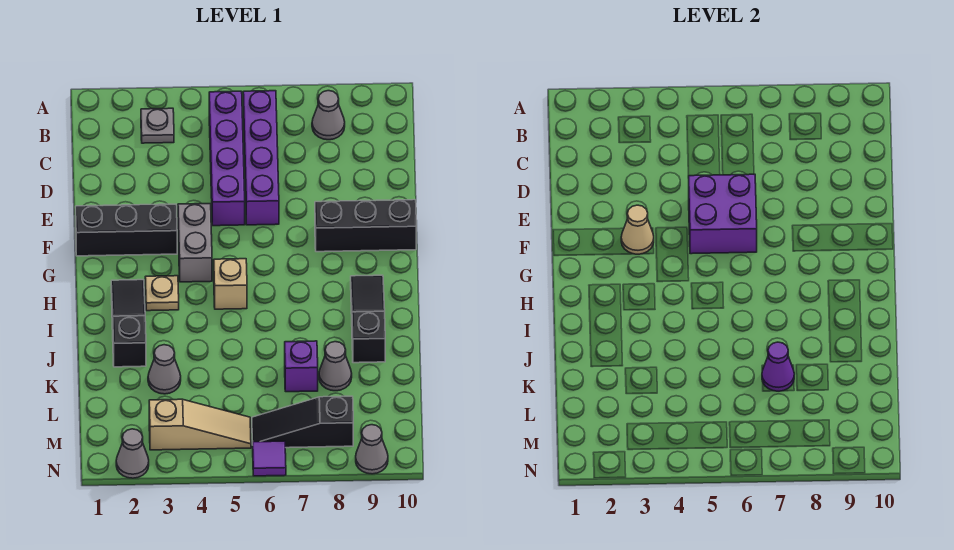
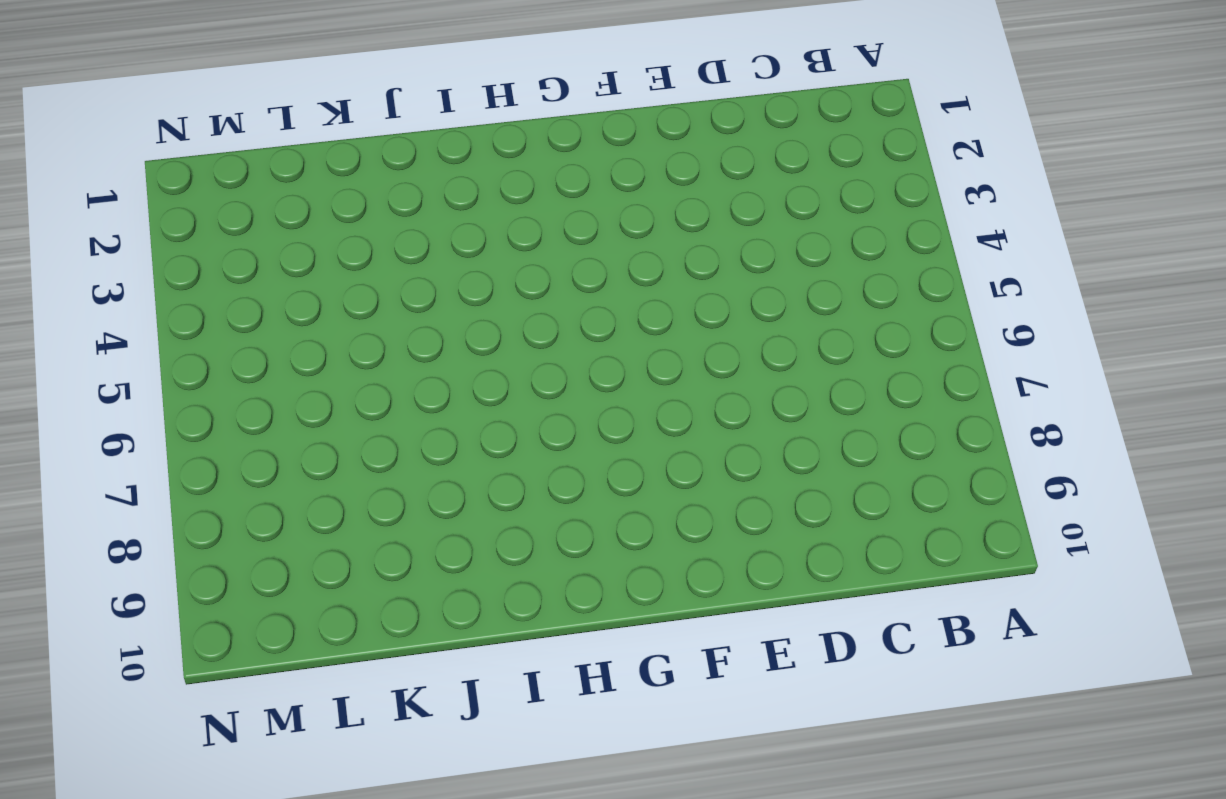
none -> grey plate B3 level 1
none -> purple brick B5:E5 level 1
none -> purple brick B6:E6 level 1

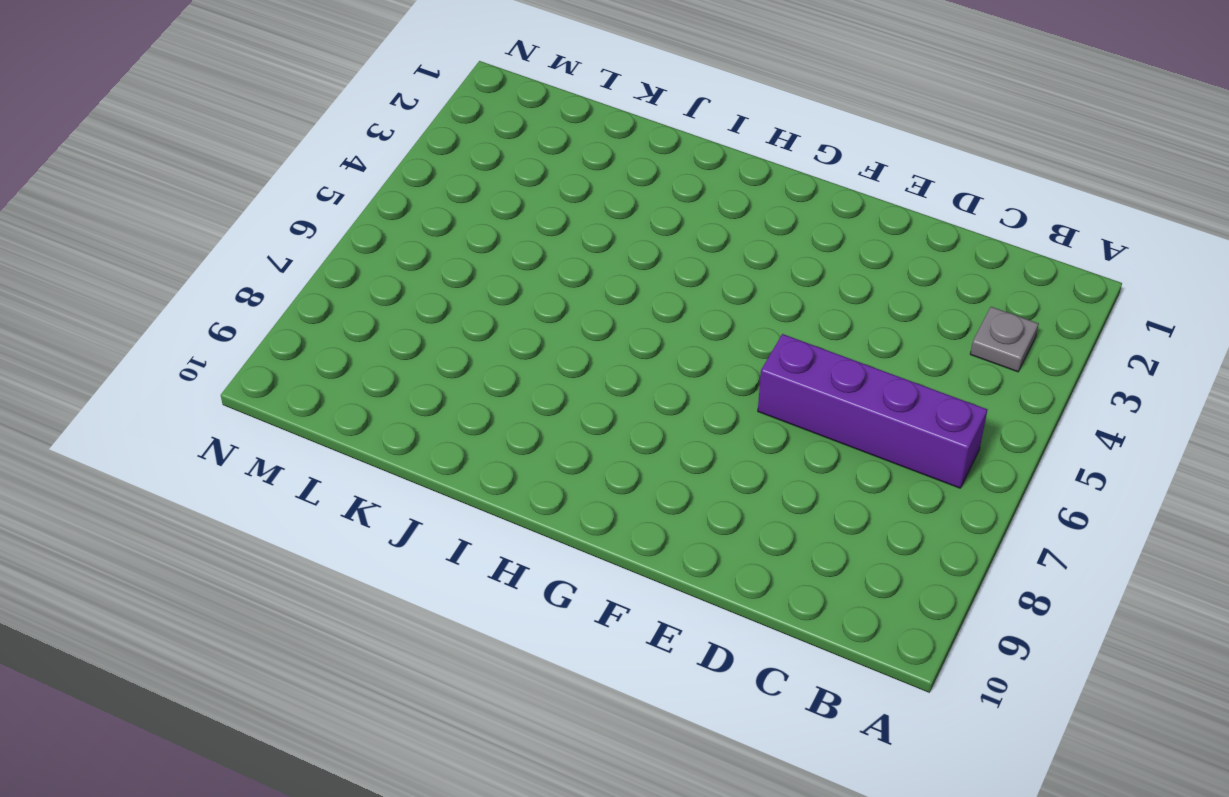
none -> purple brick B5:E5 level 1
none -> grey cone B8 level 1
none -> black brick F1:F3 level 1

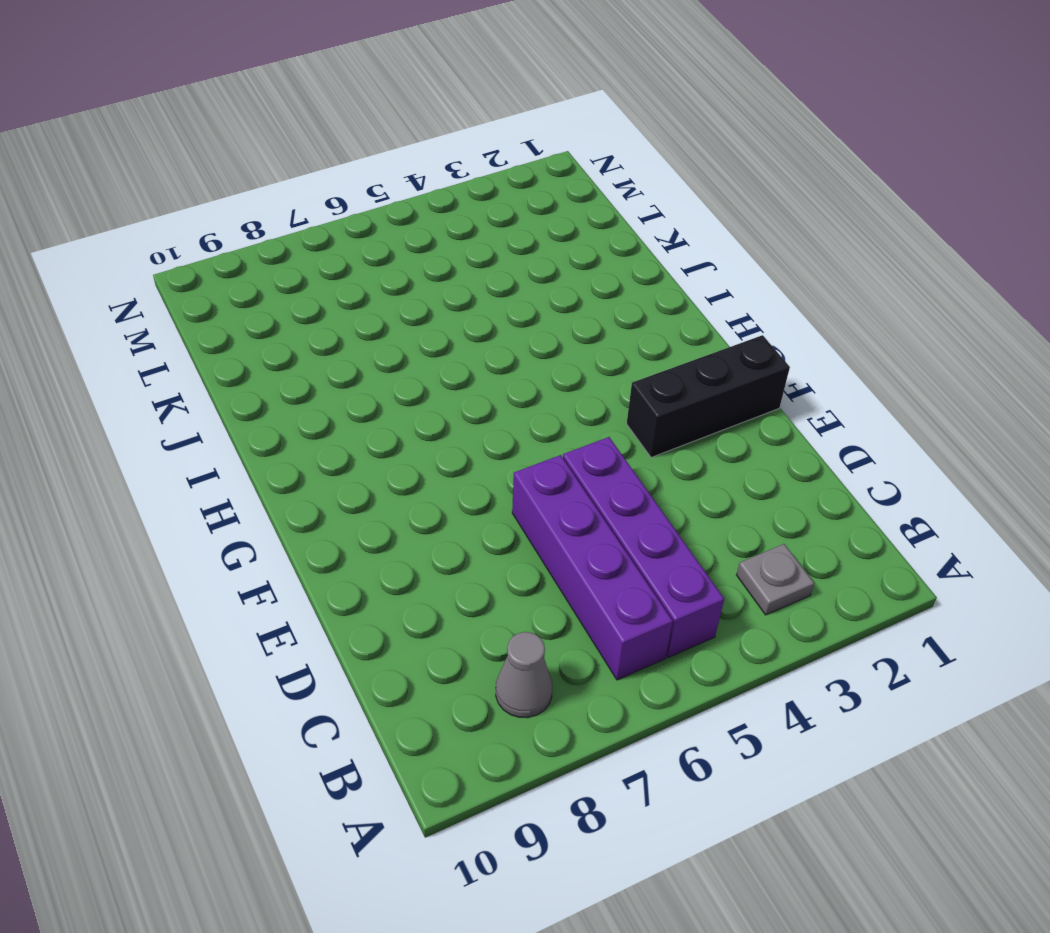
none -> grey brick F4:G4 level 1
none -> black brick F8:F10 level 1
none -> black slope H2:J2 level 1 top J

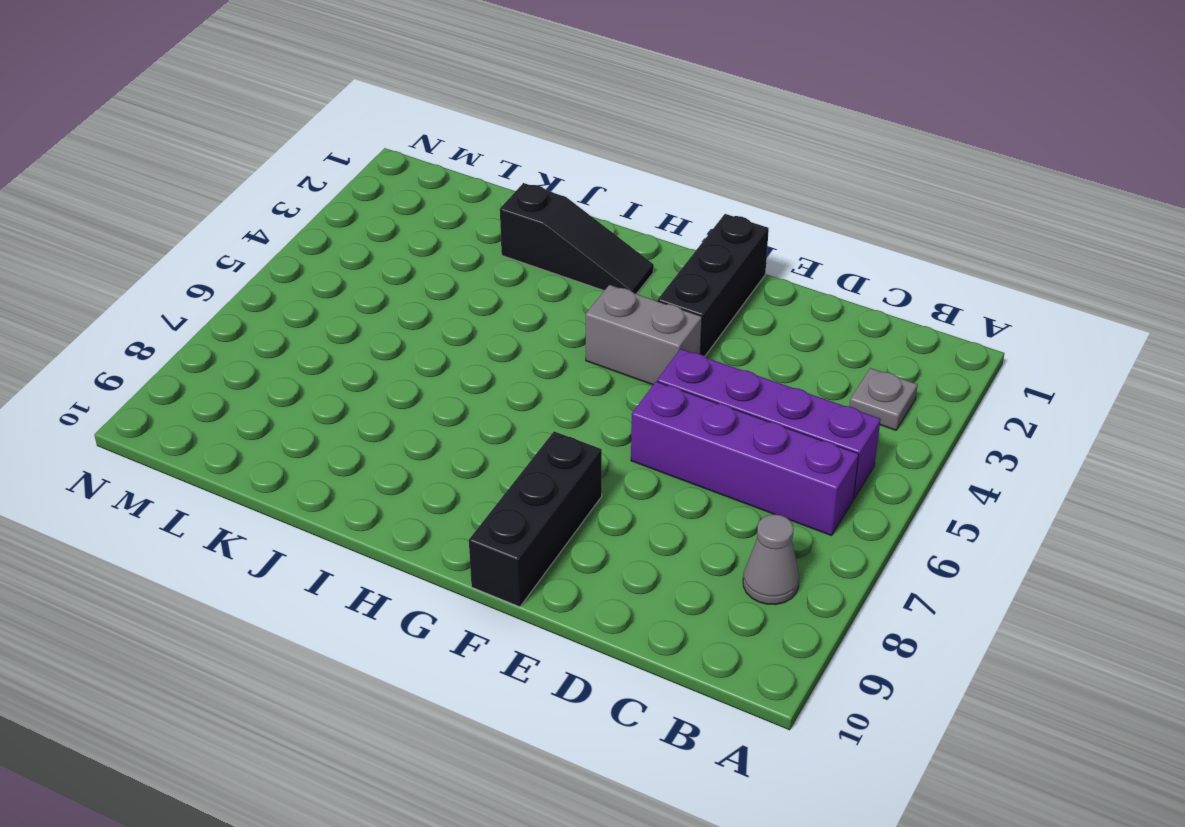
none -> tan plate H3 level 1
none -> tan brick H5 level 1
none -> black slope H9:J9 level 1 top J

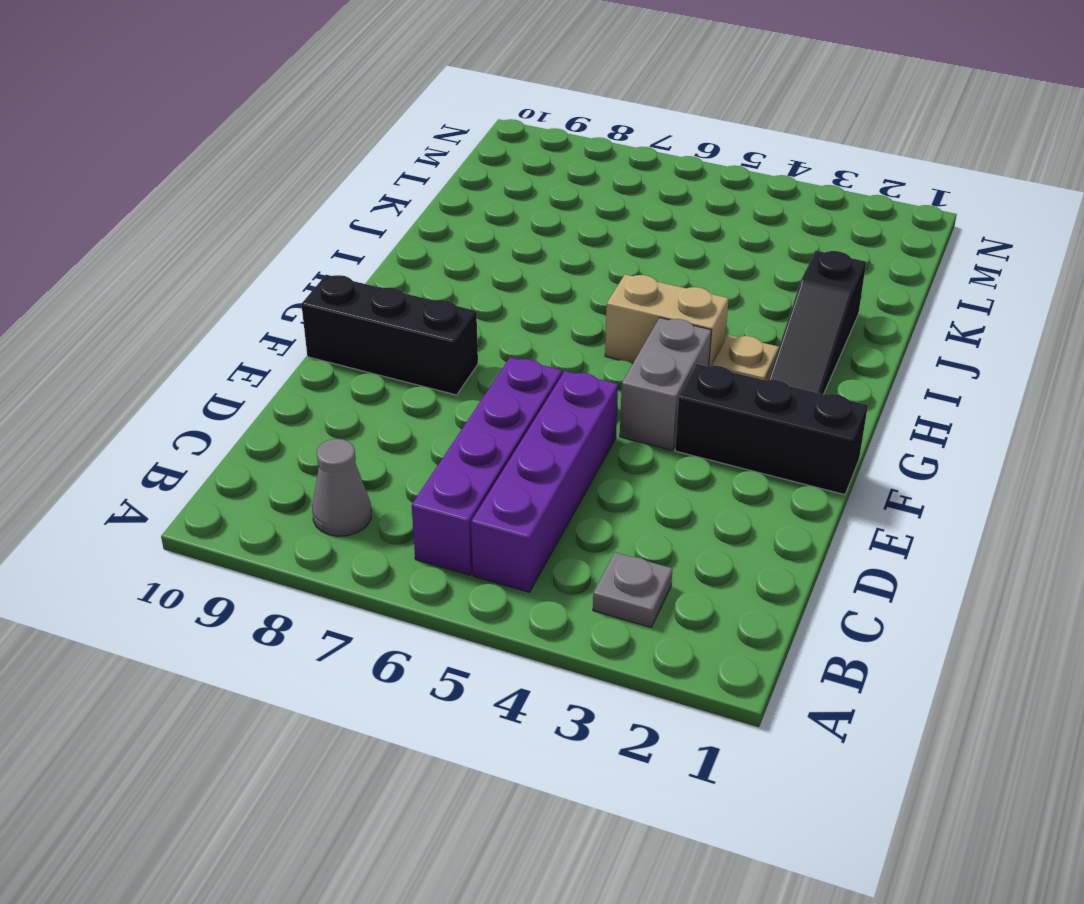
tan brick H4:H5 level 1 -> tan brick H5 level 1
none -> black slope H9:J9 level 1 top J
none -> grey cone K3 level 1
none -> purple brick K7 level 1

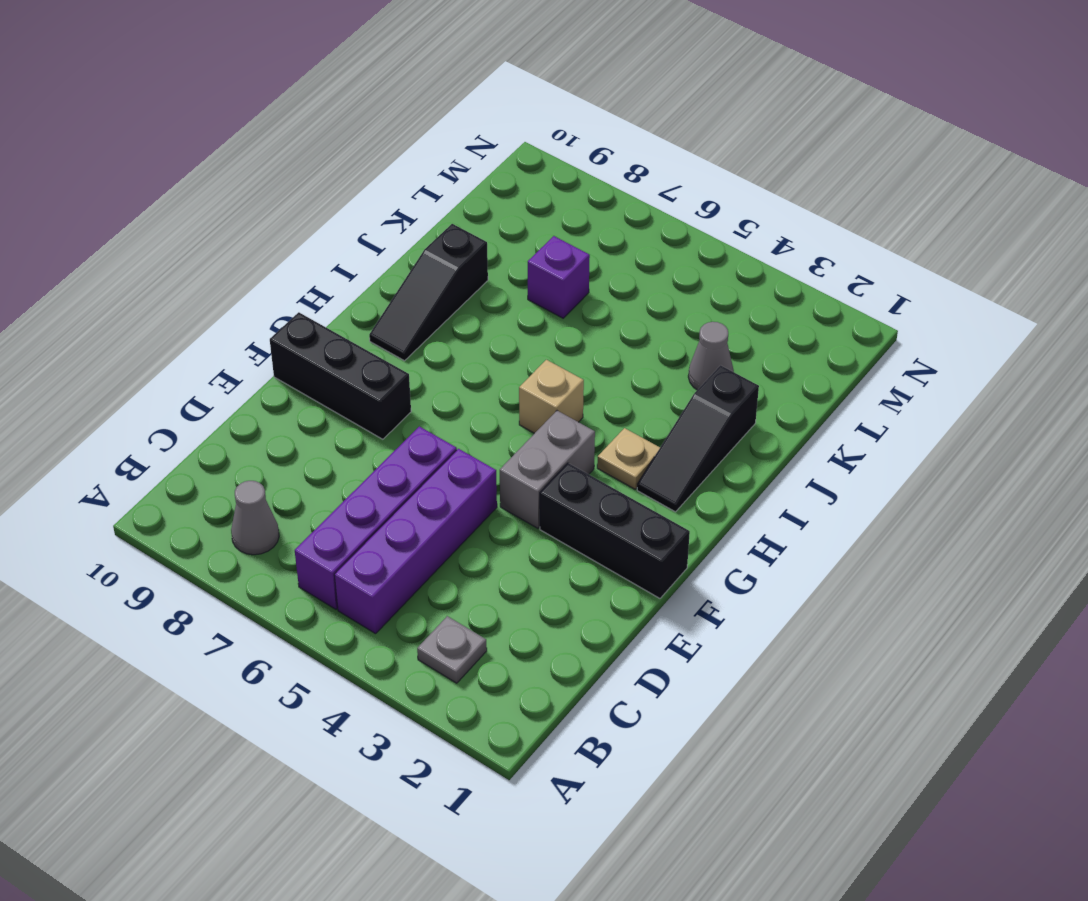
none -> grey cone K8 level 1
none -> tan slope M3:M5 level 1 top 3
none -> black slope M6:M8 level 1 top 8

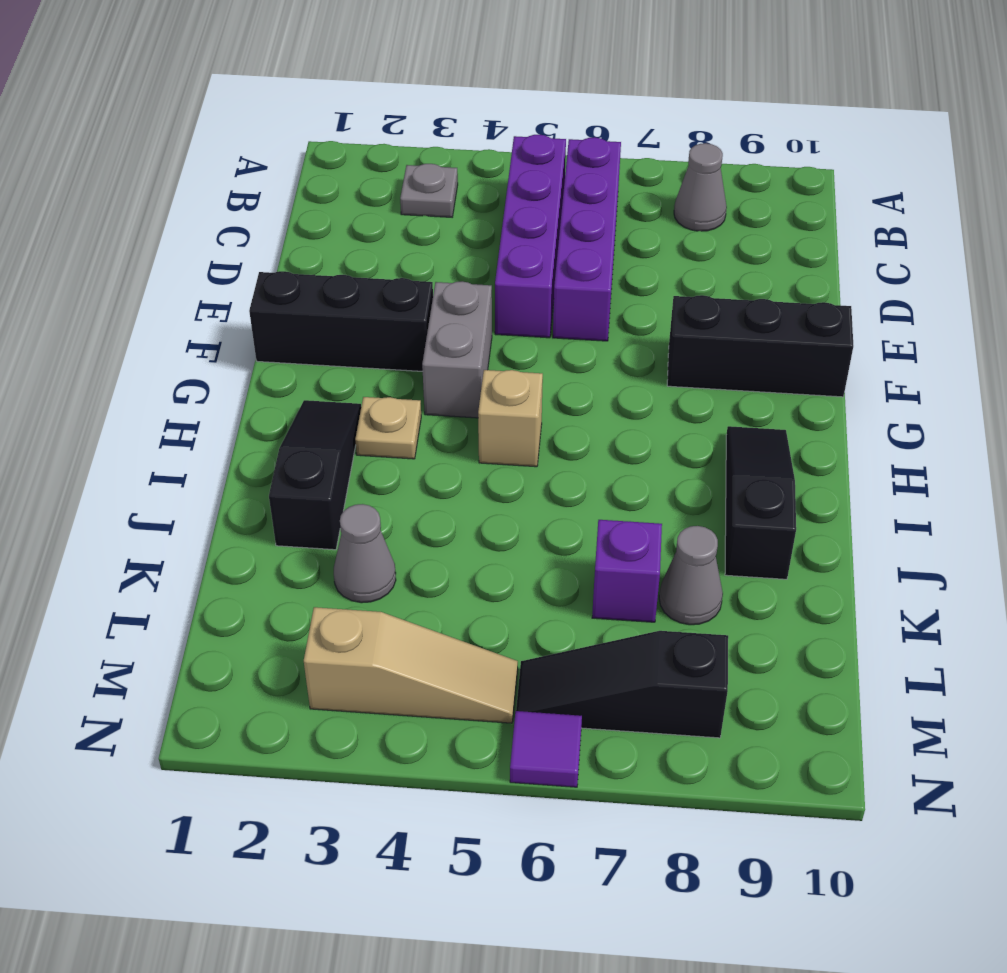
none -> grey cone N2 level 1
none -> grey cone N9 level 1
none -> purple brick E5:F6 level 2

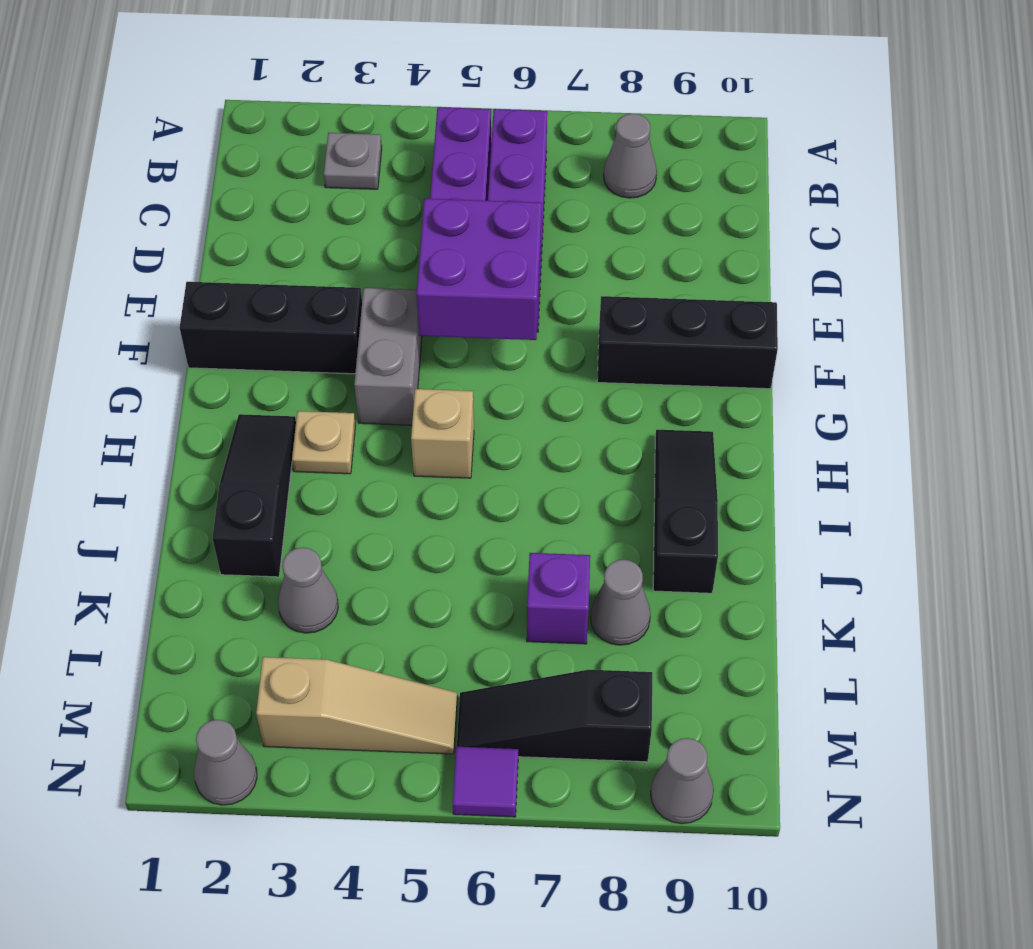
none -> tan cone F3 level 2
none -> purple cone K7 level 2

